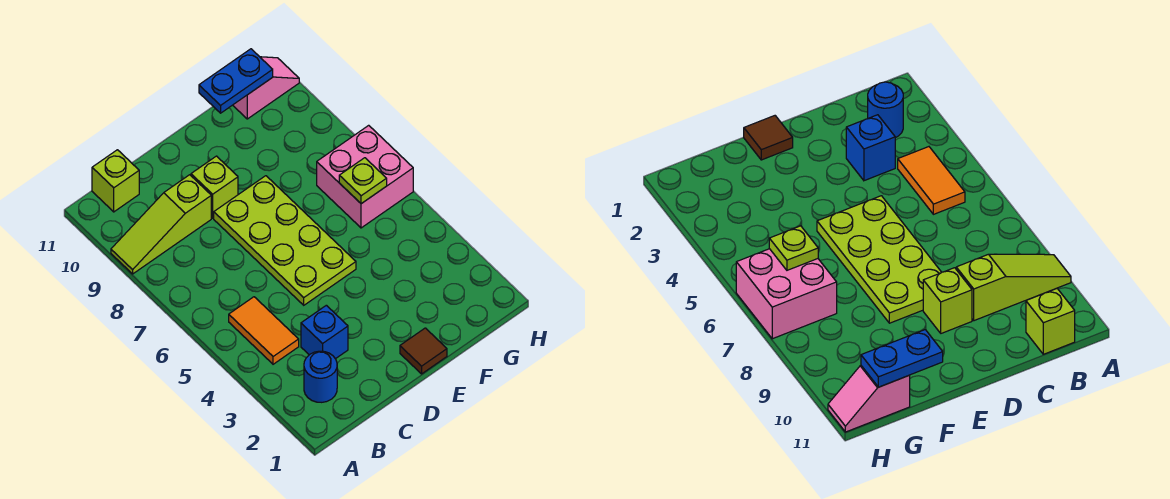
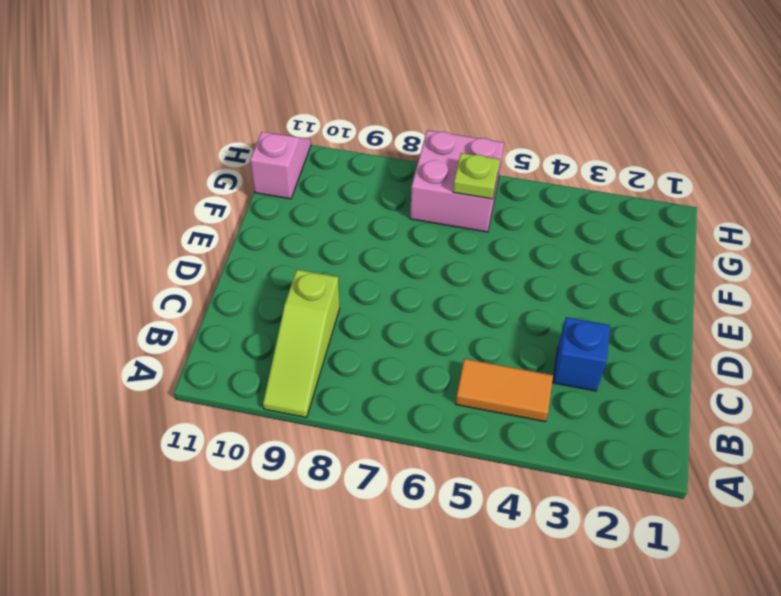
none -> blue round brick B2 level 1
none -> lime brick B11 level 1
none -> lime plate D5:E8 level 1

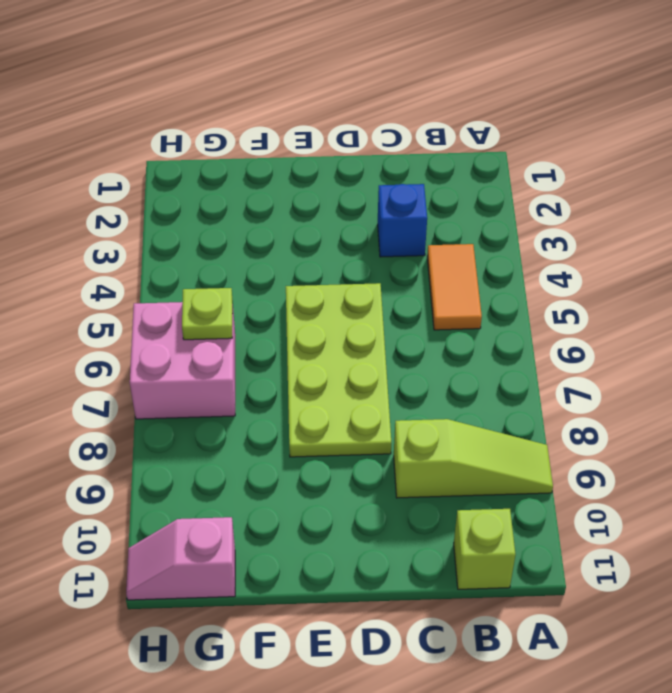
none -> blue round brick B2 level 1
none -> lime brick D9 level 1
none -> brown tile E1 level 1

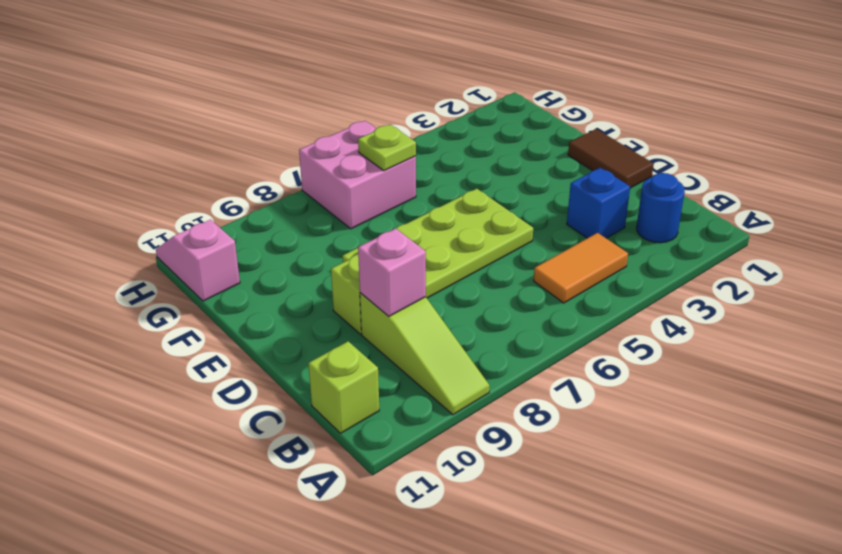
pink brick C9 level 2 -> none
brown tile D1:E1 level 1 -> brown tile E1 level 1
none -> blue plate F11:G11 level 2

